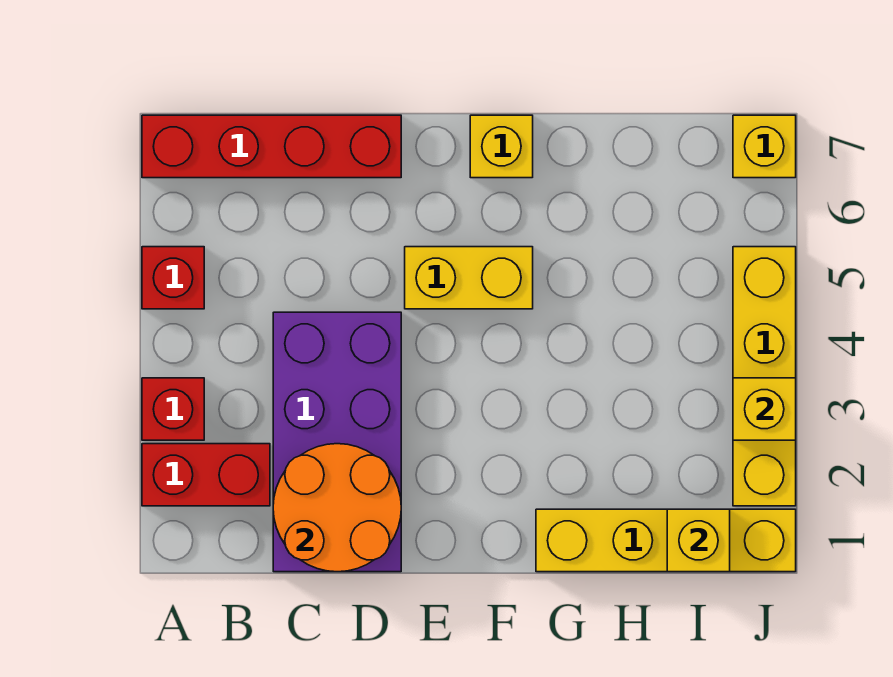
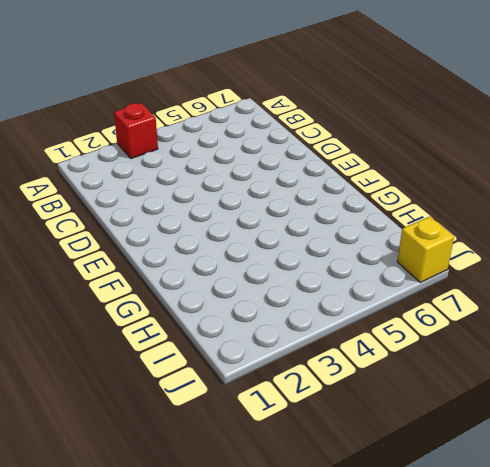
none -> red brick A2:B2 level 1
none -> red brick A5 level 1
none -> red brick A7:D7 level 1

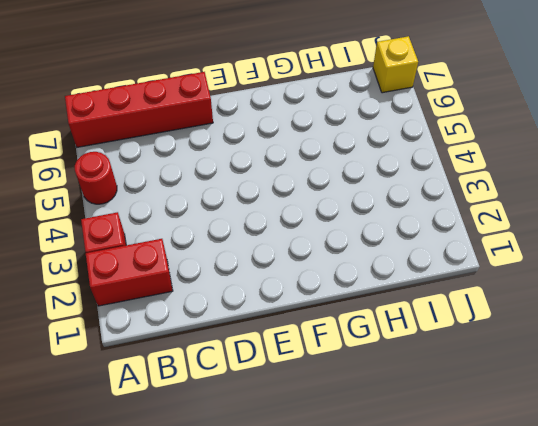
red round brick A5 level 1 -> red brick A5 level 1
none -> purple brick C1:D4 level 1
none -> yellow brick E5:F5 level 1
none -> yellow brick F7 level 1

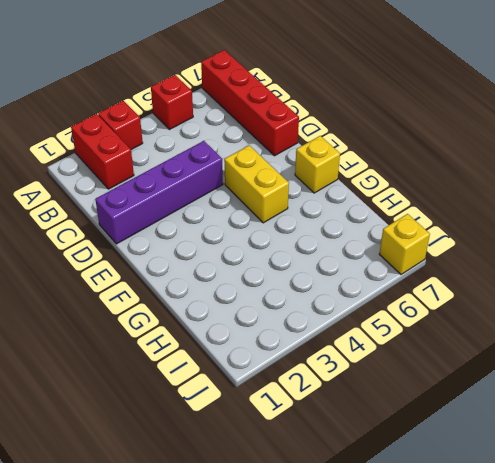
purple brick D1:D4 level 1 -> purple brick C1:D4 level 1
none -> yellow brick G1:J1 level 1
none -> yellow brick J2:J5 level 1
none -> orange round brick C1:D2 level 2

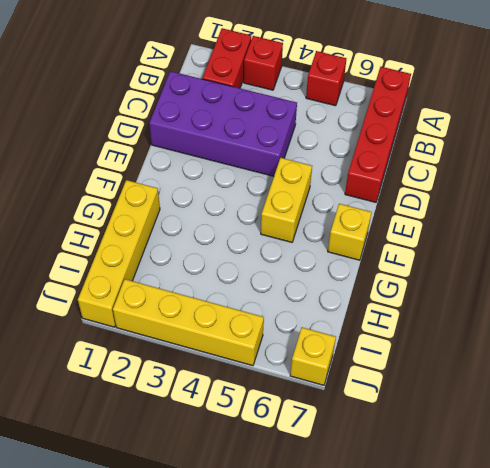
none -> orange round brick C1:D2 level 2
none -> yellow brick I1 level 2
none -> yellow brick J3 level 2

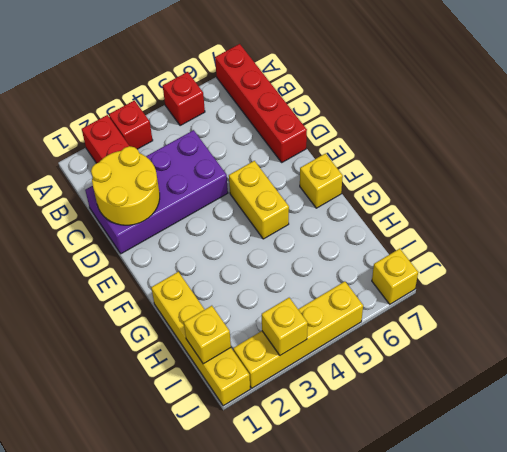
yellow round brick C1:D2 level 2 -> orange round brick C1:D2 level 2

